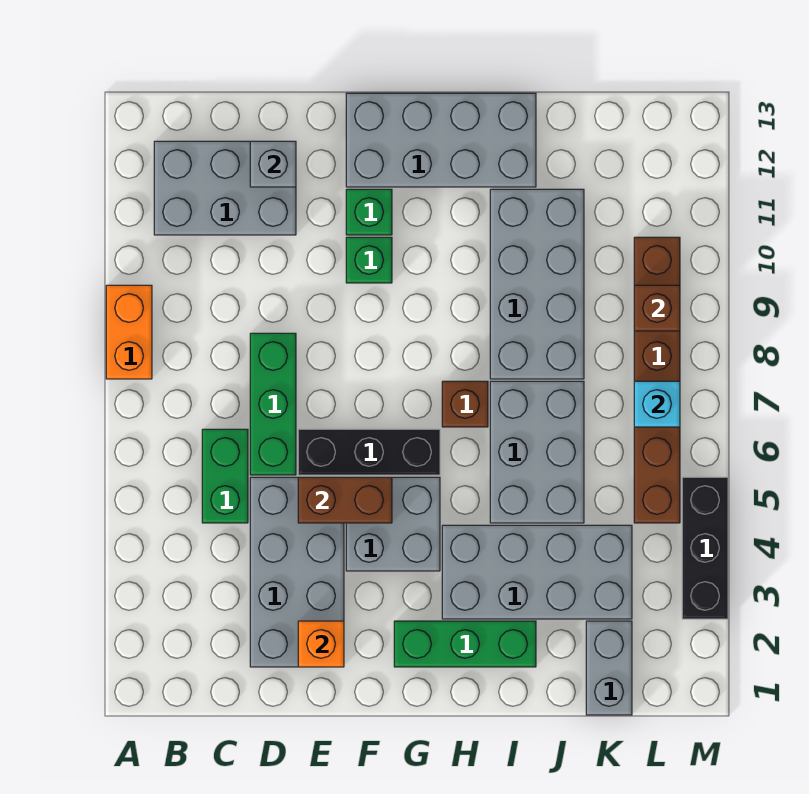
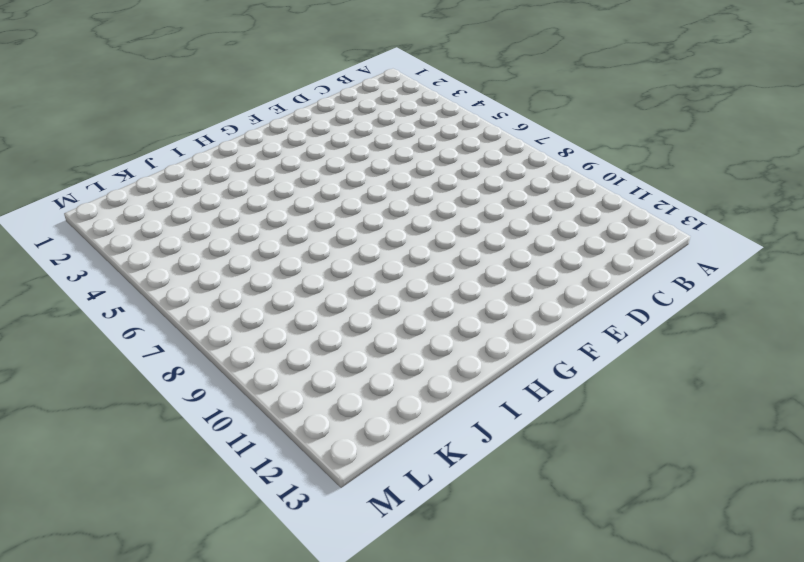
none -> orange brick A8:A9 level 1
none -> grey brick B11:D12 level 1
none -> green brick C5:C6 level 1

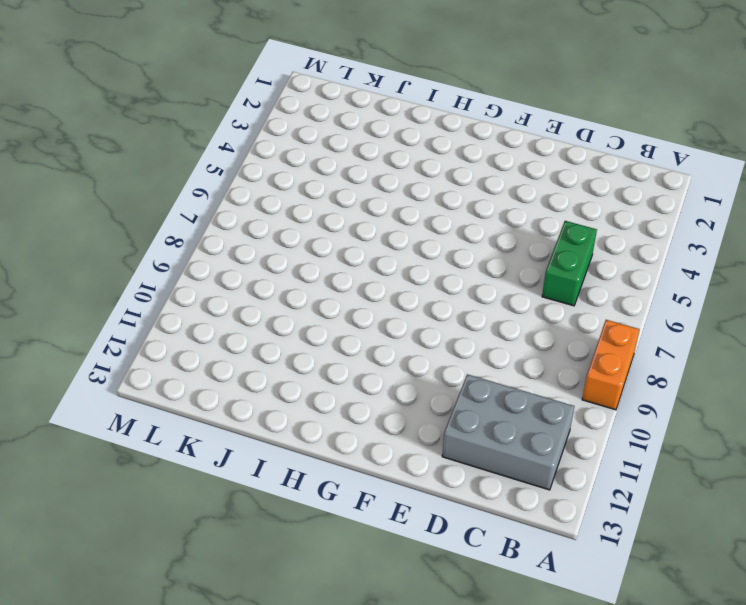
none -> grey brick D2:E5 level 1
none -> green brick D6:D8 level 1
none -> black brick E6:G6 level 1

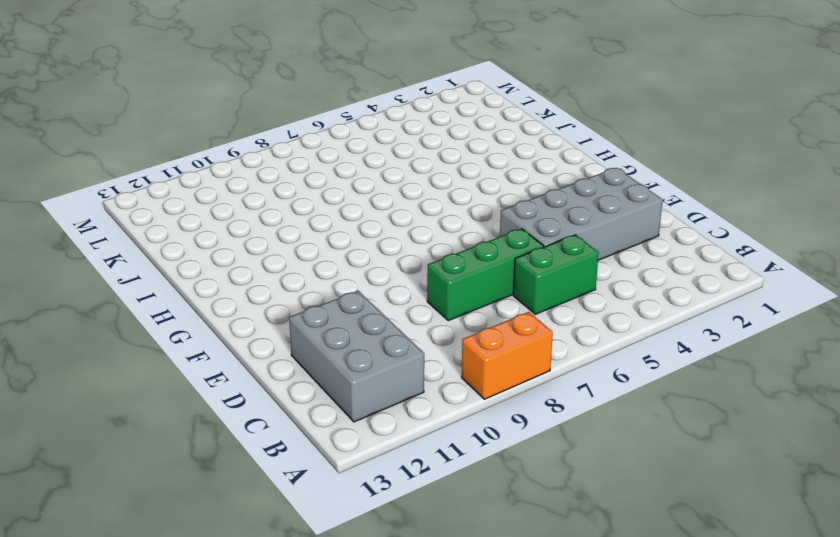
none -> black brick E6:G6 level 1
none -> grey brick F4:G5 level 1
none -> green brick F10 level 1

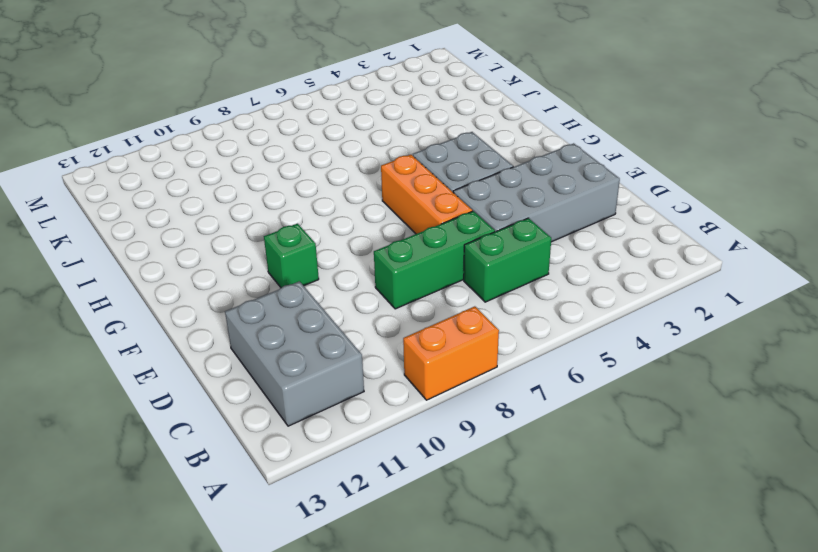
orange brick E6:G6 level 1 -> black brick E6:G6 level 1
none -> green brick F11 level 1
none -> grey brick F12:I13 level 1
none -> green brick G2:I2 level 1

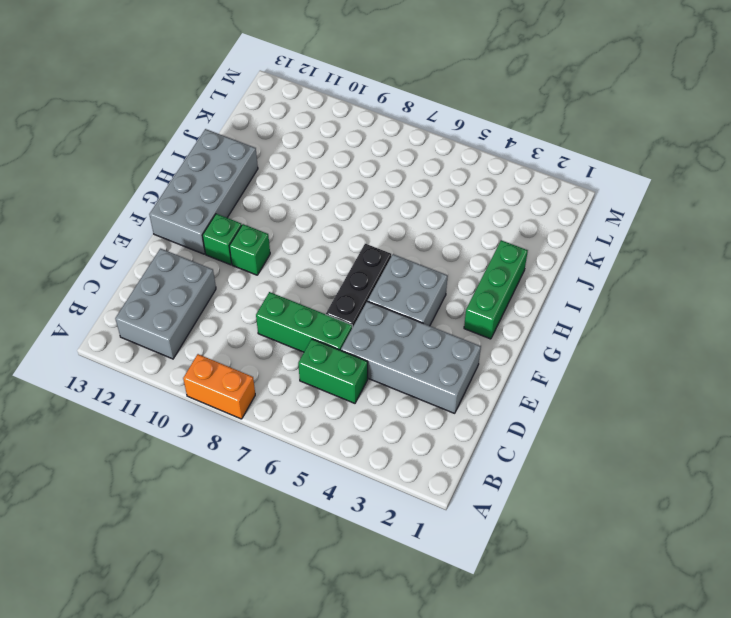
none -> grey brick H3:K4 level 1
none -> brown brick H7 level 1
none -> grey brick I5:J7 level 1

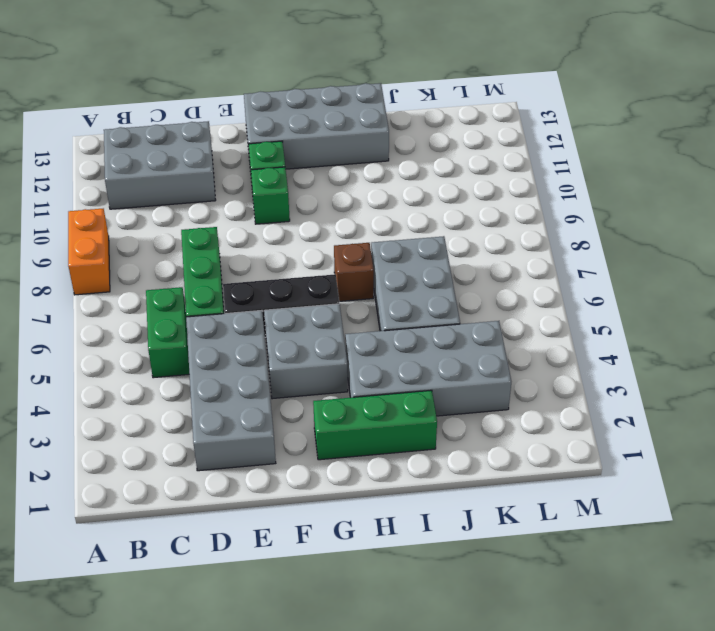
none -> grey brick I8:J11 level 1
none -> grey brick K1:K2 level 1
none -> brown brick L5:L10 level 1

